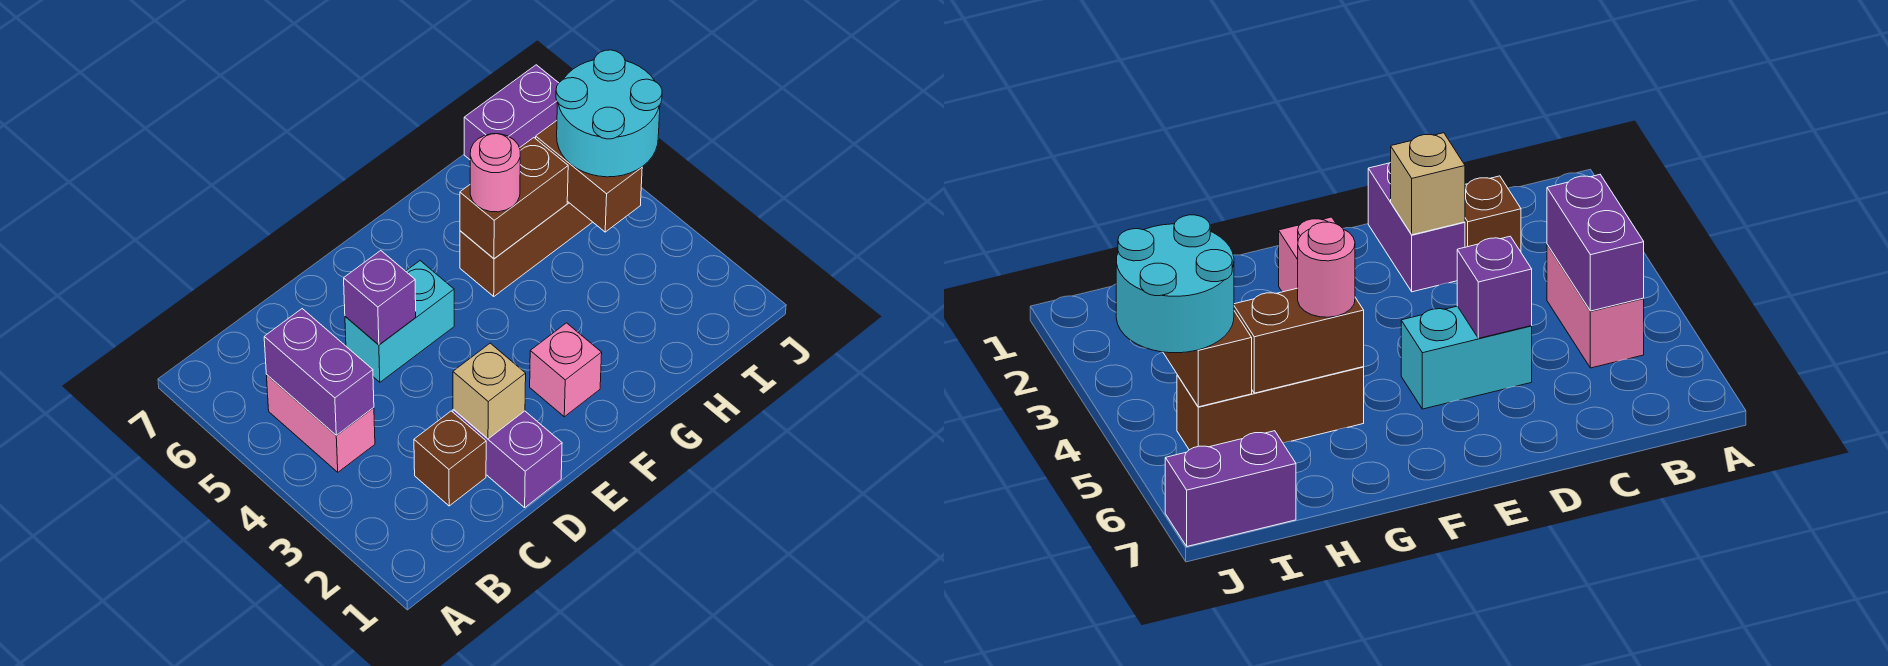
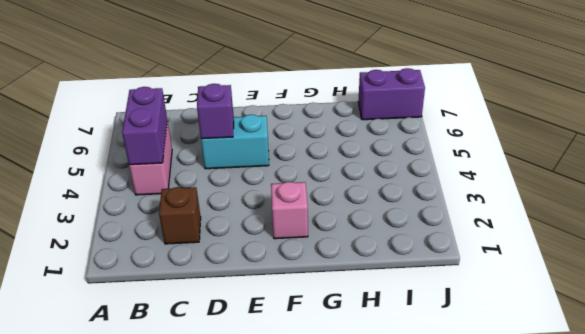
none -> purple brick D1:D2 level 1
none -> brown brick G5:I5 level 1
none -> tan brick D2 level 2

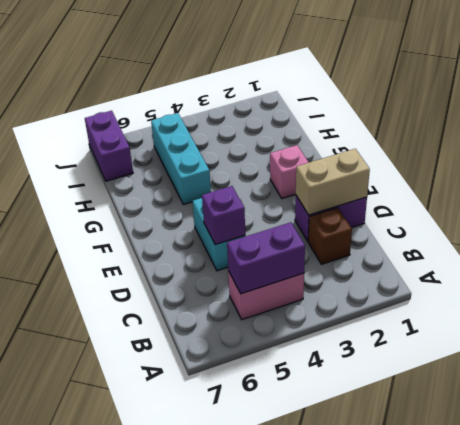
tan brick D1:D2 level 2 -> tan brick D2 level 2
cyan brick G5:I5 level 1 -> brown brick G5:I5 level 1
none -> brown brick G5:H5 level 2
none -> brown brick I4:I5 level 2
none -> pink round brick G5 level 3

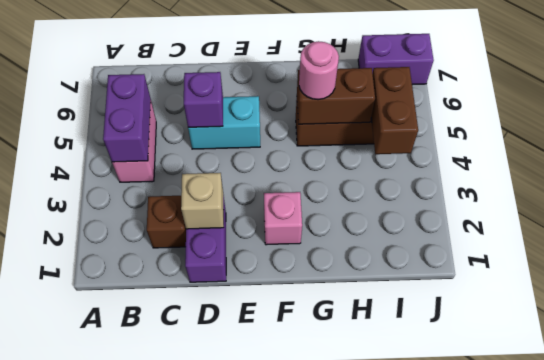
none -> cyan round brick I4:J5 level 3

